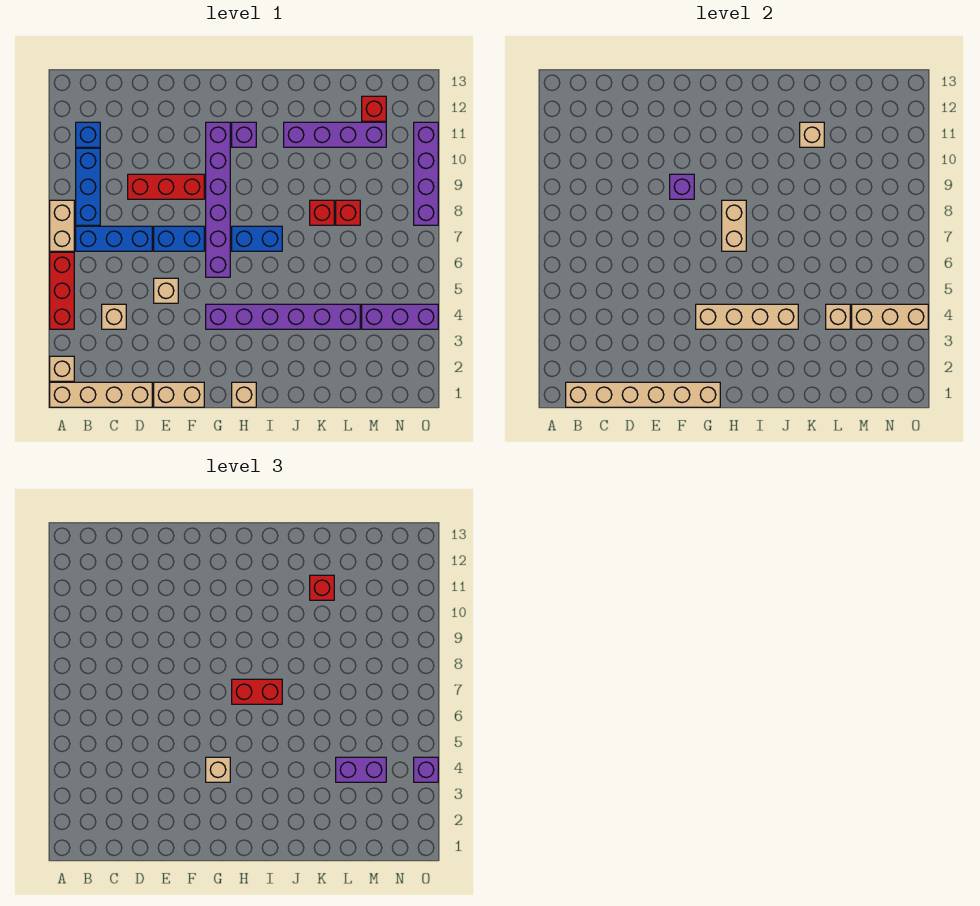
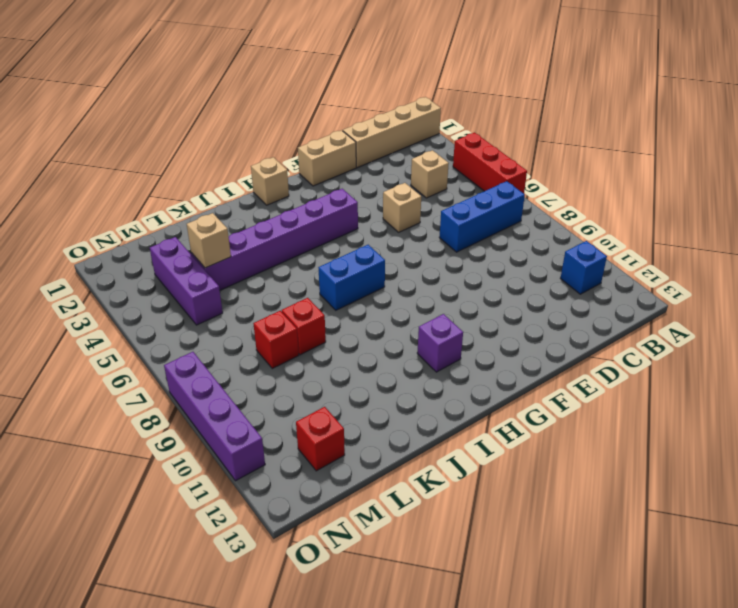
purple brick M3:M5 level 1 -> purple brick M4:O4 level 1
none -> tan brick A2 level 1
none -> tan brick A7:A8 level 1
none -> blue brick B8:B10 level 1
none -> red brick D9:F9 level 1

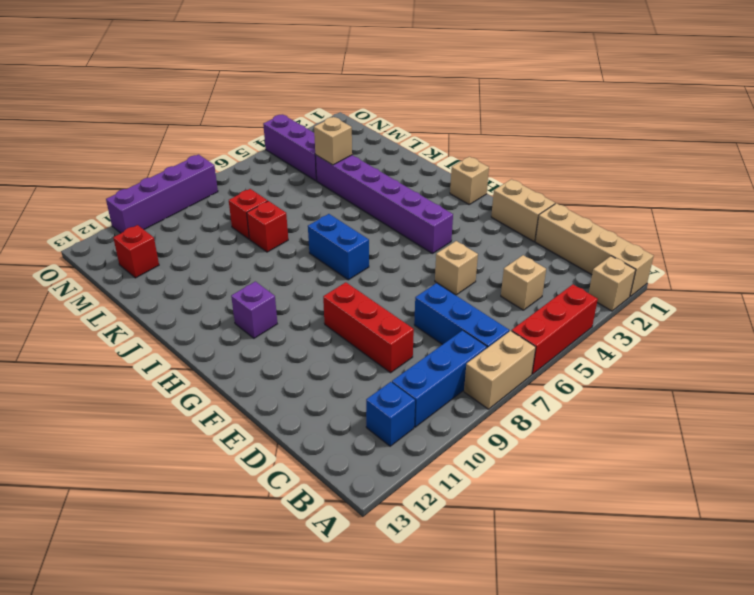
none -> blue brick E7:F7 level 1
none -> purple brick G6:G11 level 1
none -> purple brick J11:M11 level 1
none -> tan brick B1:G1 level 2

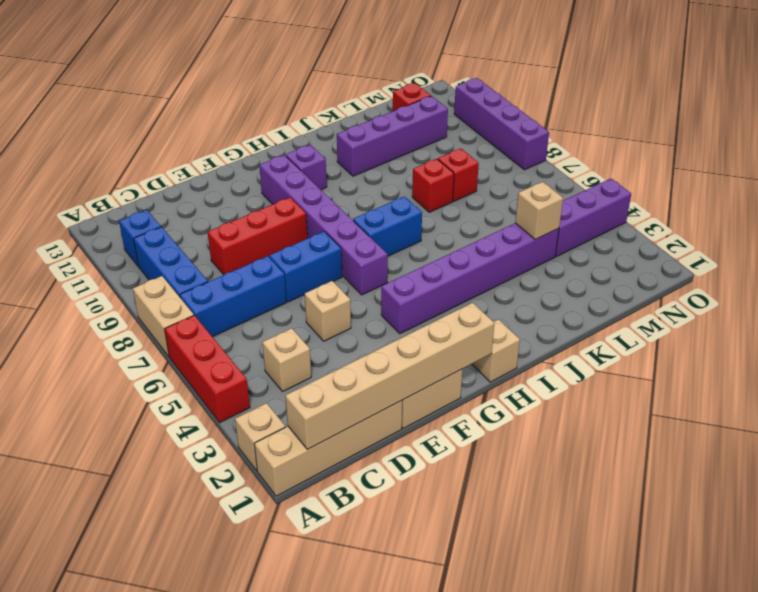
none -> purple brick F9 level 2
none -> tan brick G4:J4 level 2
none -> tan brick H7:H8 level 2
none -> tan brick K11 level 2

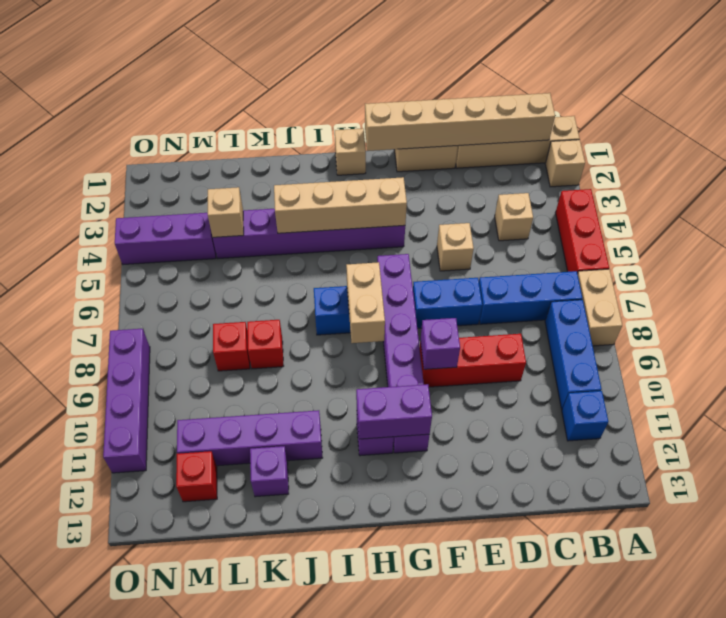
purple brick G11:H11 level 2 -> purple brick L4:M4 level 3
purple brick K12 level 1 -> purple brick O4 level 3
none -> tan brick K11 level 2
none -> tan brick M4:O4 level 2
none -> tan brick G4 level 3
none -> red brick H7:I7 level 3

